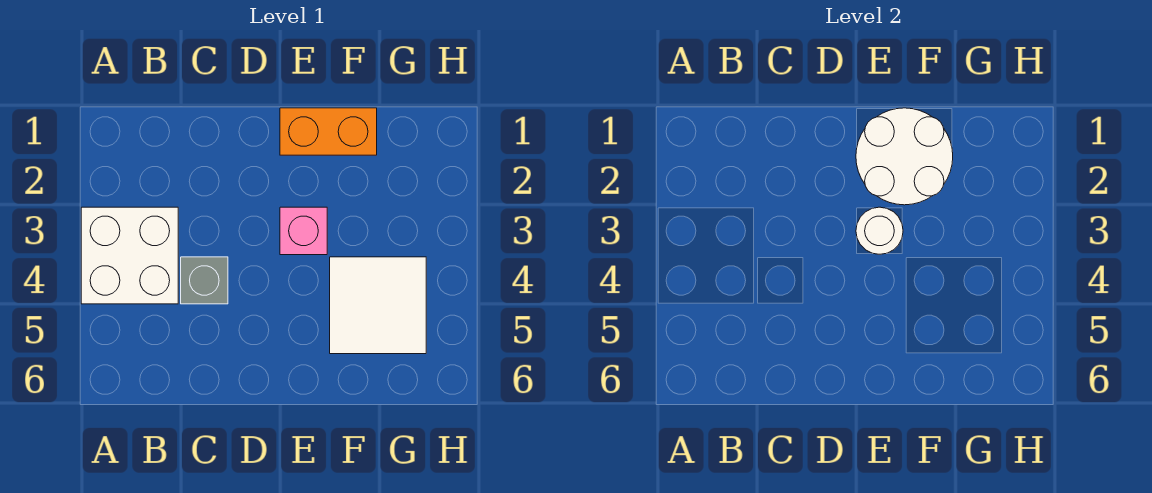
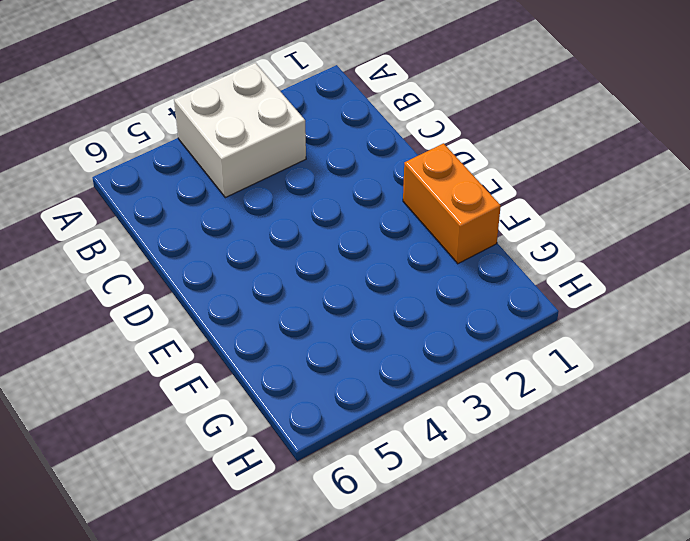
none -> grey brick C4 level 1
none -> pink brick E3 level 1

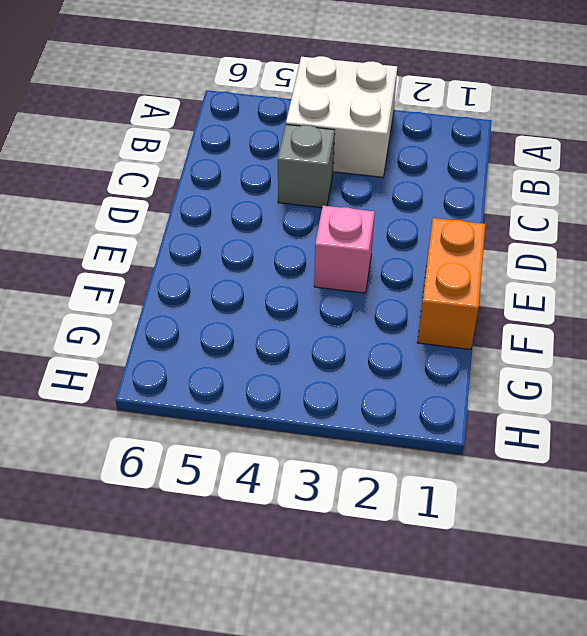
none -> white tile F4:G5 level 1
none -> white round brick E1:F2 level 2

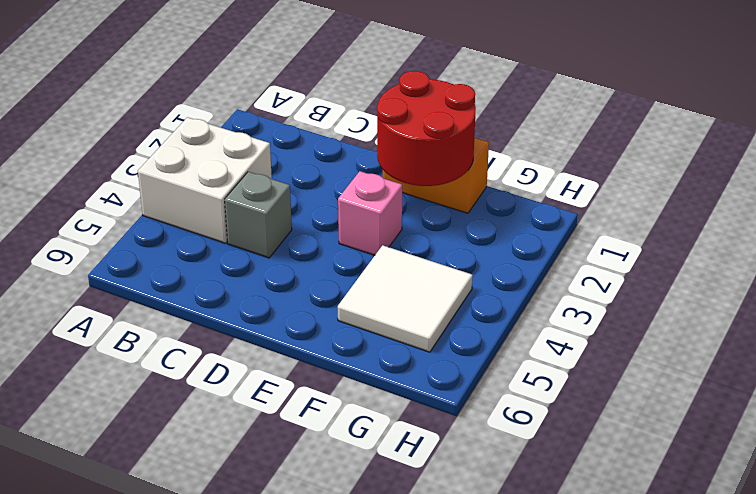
red round brick E1:F2 level 2 -> white round brick E1:F2 level 2
none -> white round brick E3 level 2

